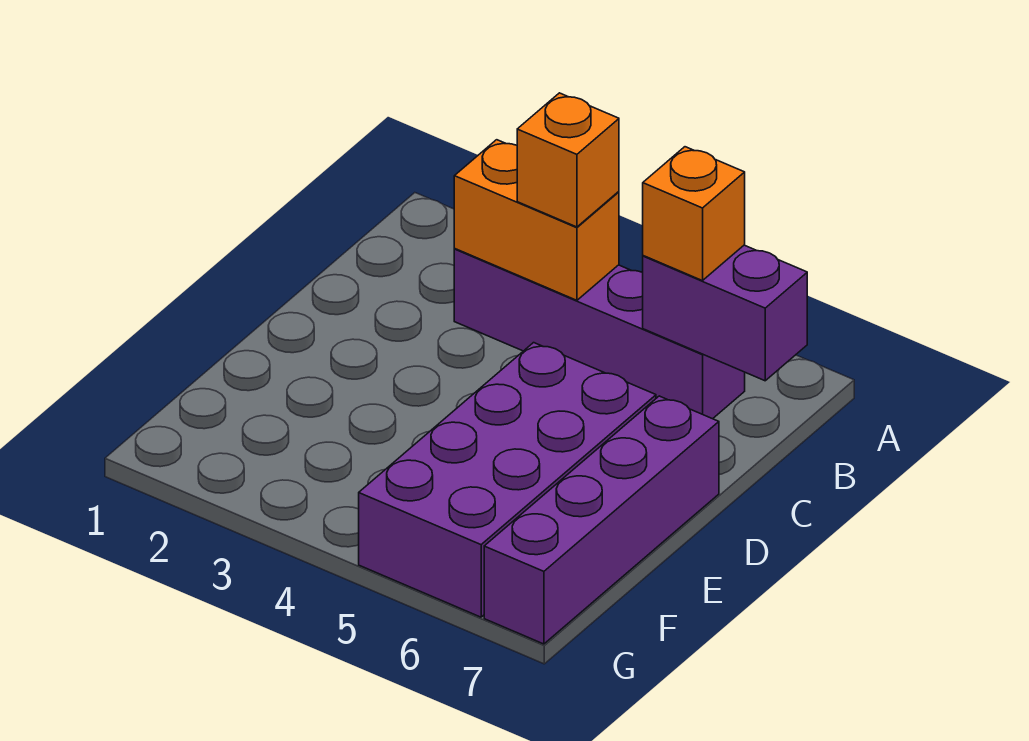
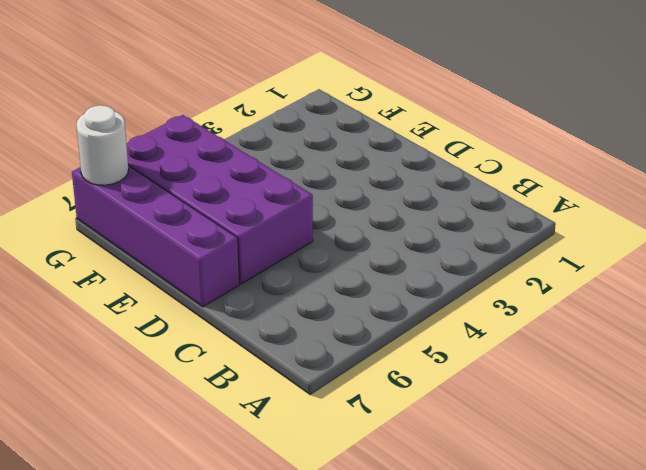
white round brick G7 level 2 -> none
none -> purple brick B3:B6 level 1
none -> orange brick B3:B4 level 2

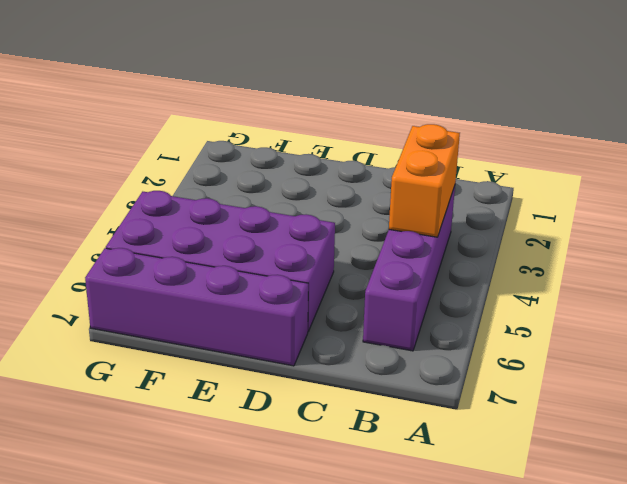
none -> purple brick B6:B7 level 2
none -> orange brick B4 level 3

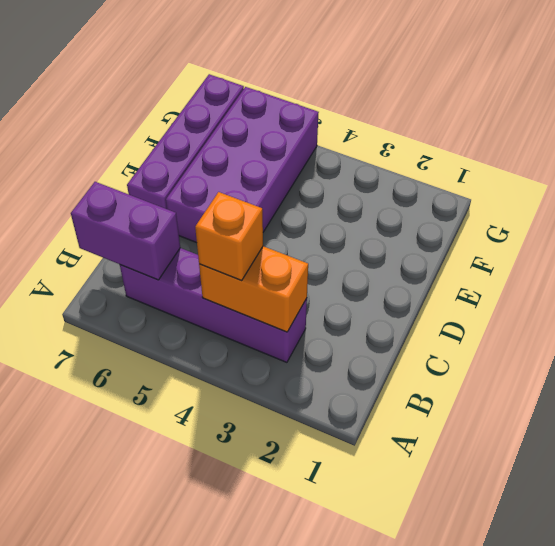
none -> orange brick B6 level 3

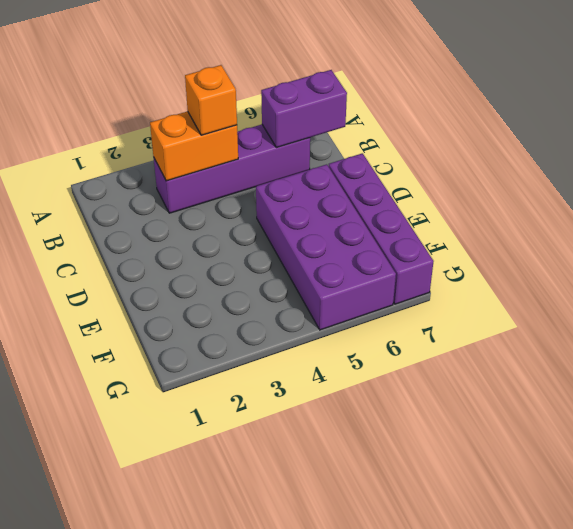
none -> orange brick B6 level 3

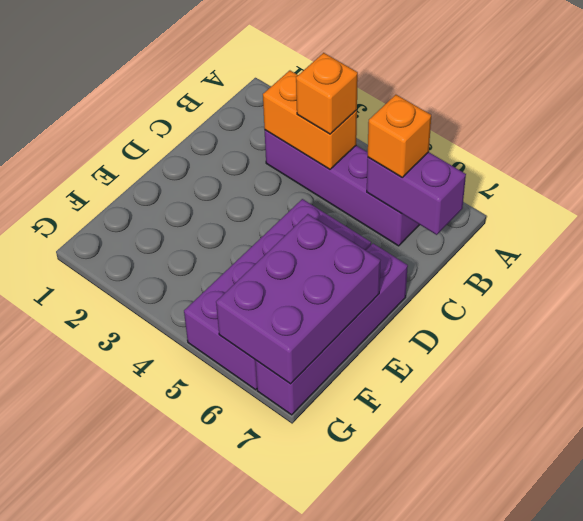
purple brick E6:G7 level 2 -> none

